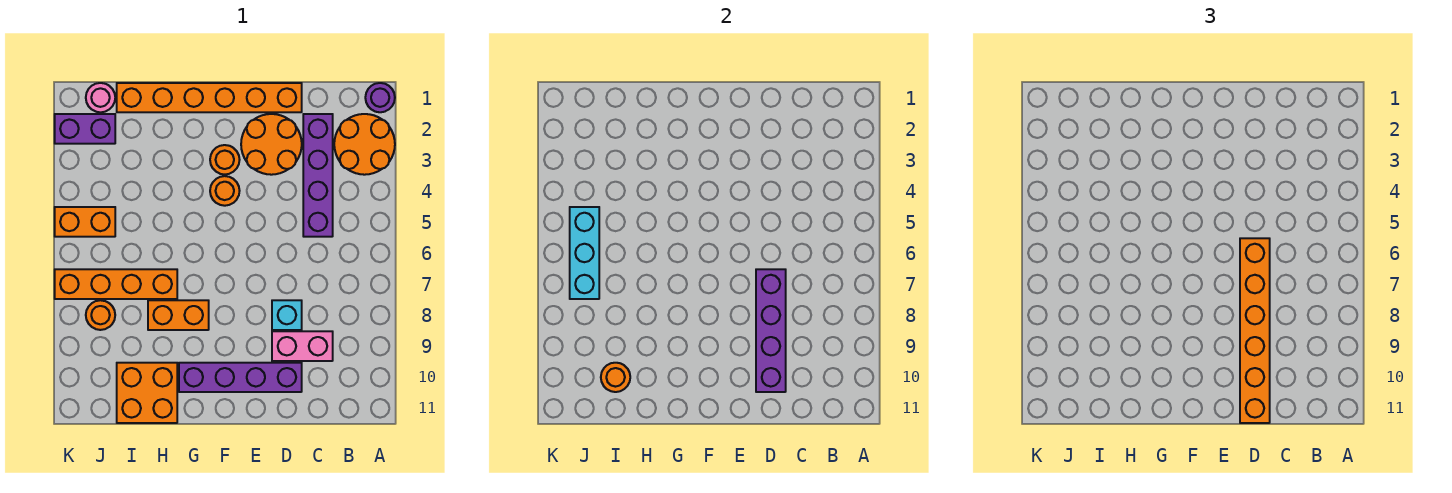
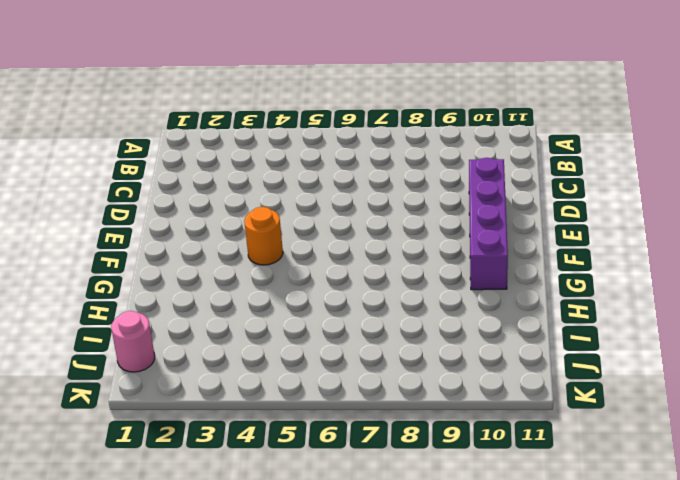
none -> purple round brick A1 level 1
none -> orange round brick A2:B3 level 1
none -> purple brick C2:C5 level 1

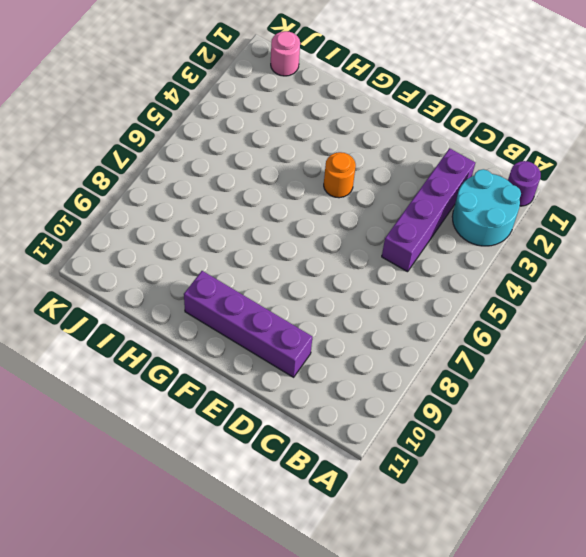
cyan round brick A2:B3 level 1 -> orange round brick A2:B3 level 1
none -> pink brick C9:D9 level 1
none -> orange brick D1:I1 level 1
none -> orange round brick D2:E3 level 1

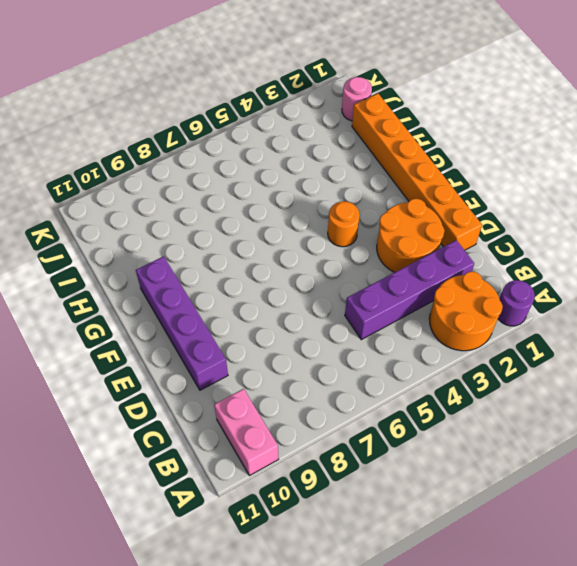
pink brick A10:B10 level 1 -> pink brick C9:D9 level 1
none -> cyan brick D8 level 1
none -> orange round brick F3 level 1
none -> orange brick G8:H8 level 1

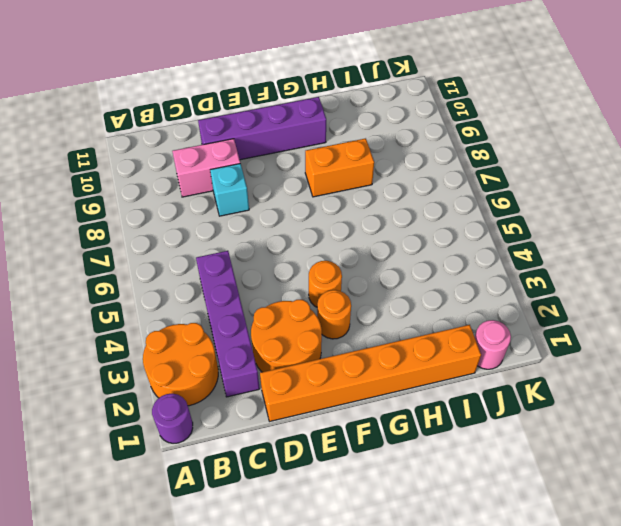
none -> orange brick H7:K7 level 1
none -> orange brick H10:I11 level 1
none -> purple brick J2:K2 level 1

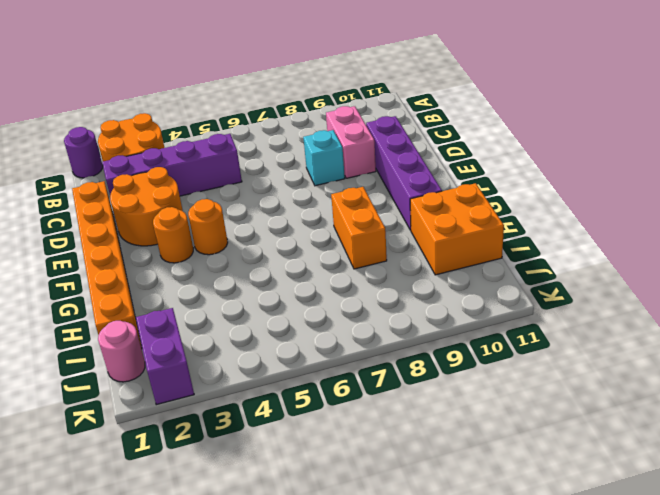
none -> orange brick H7:K7 level 1
none -> orange brick J5:K5 level 1
none -> orange round brick J8 level 1

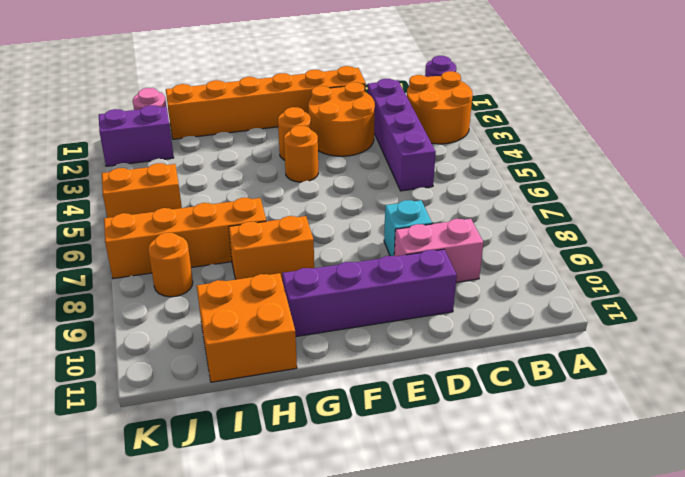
none -> purple brick D7:D10 level 2
none -> orange round brick I10 level 2
none -> cyan brick J5:J7 level 2

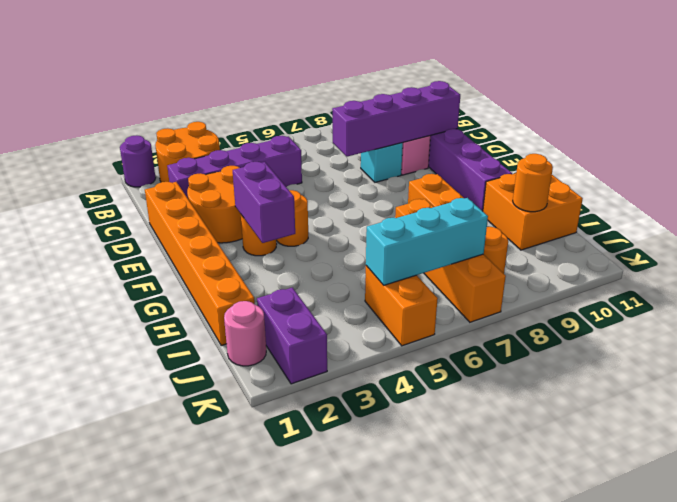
purple brick F3:G3 level 2 -> none
none -> orange brick D6:D11 level 3

